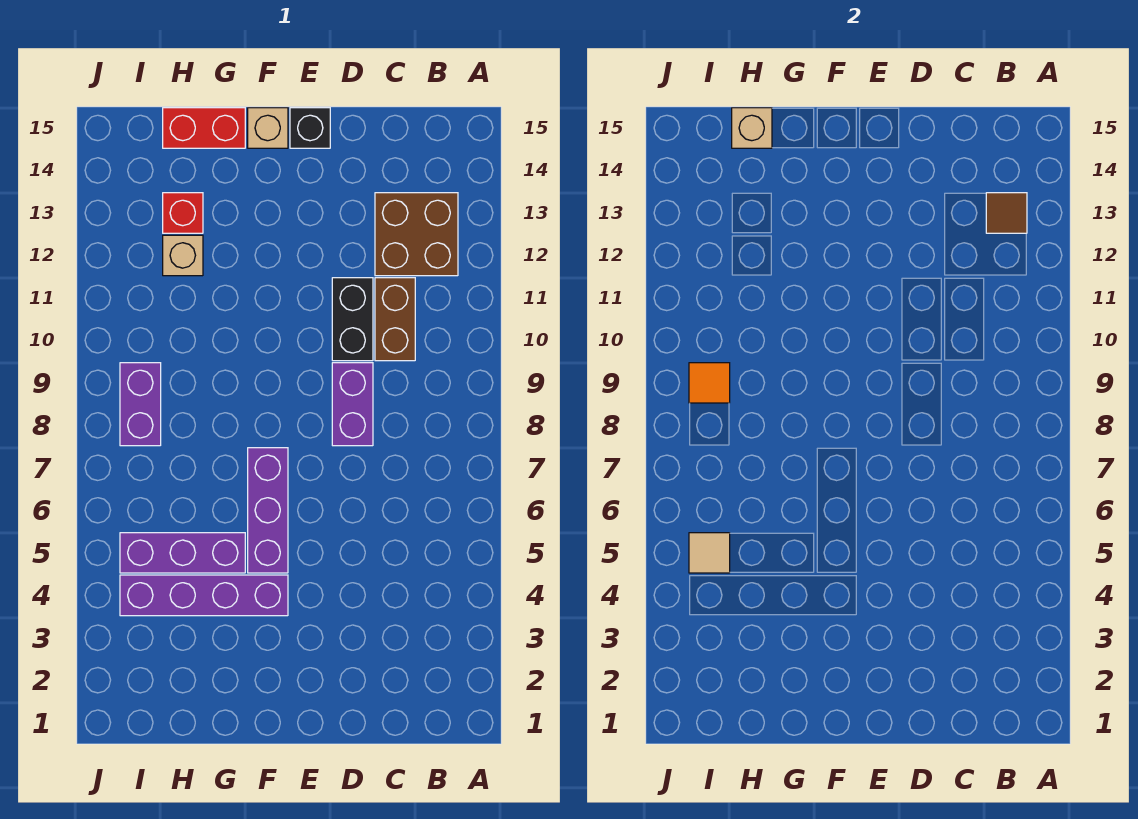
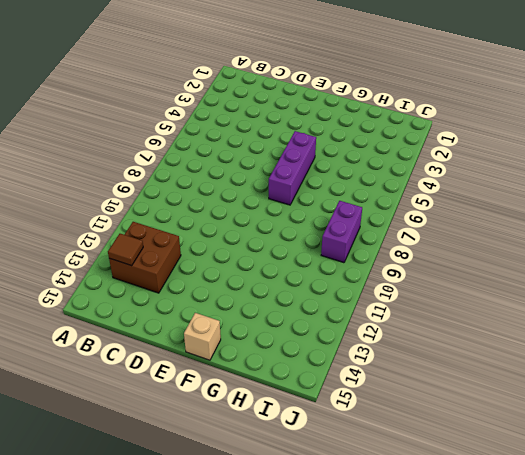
none -> brown brick C10:C11 level 1
none -> purple brick D8:D9 level 1
none -> black brick D10:D11 level 1

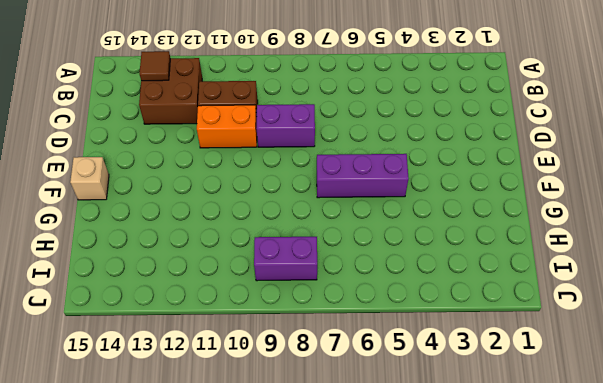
orange brick D10:D11 level 1 -> black brick D10:D11 level 1
none -> black brick E15 level 1
none -> purple brick F4:I4 level 1
none -> purple brick G5:I5 level 1

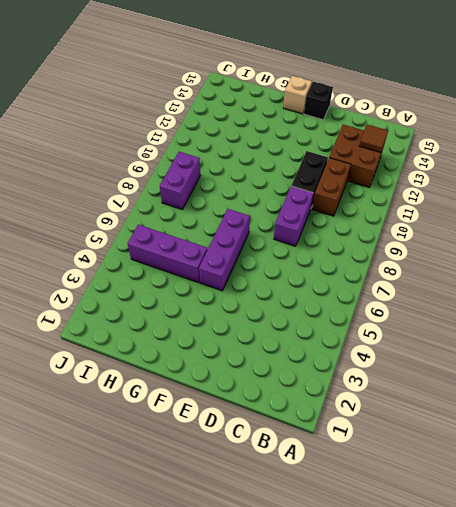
none -> purple brick F4:I4 level 1
none -> red brick G15:H15 level 1
none -> tan brick H12 level 1

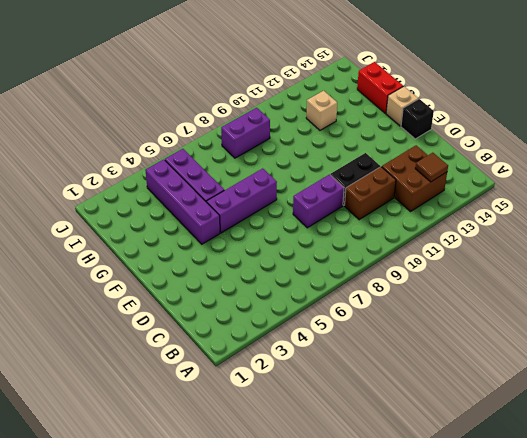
none -> red brick H13 level 1
none -> tan brick H15 level 2
none -> tan tile I5 level 2

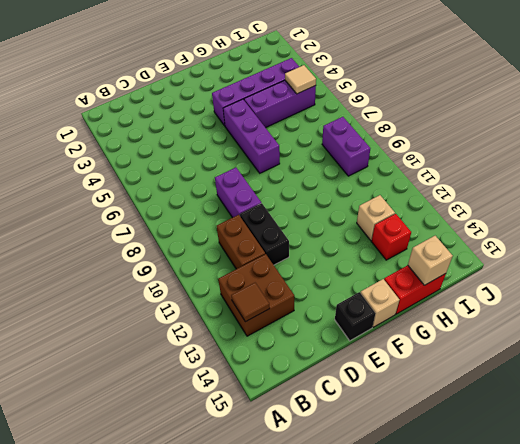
none -> orange tile I9 level 2

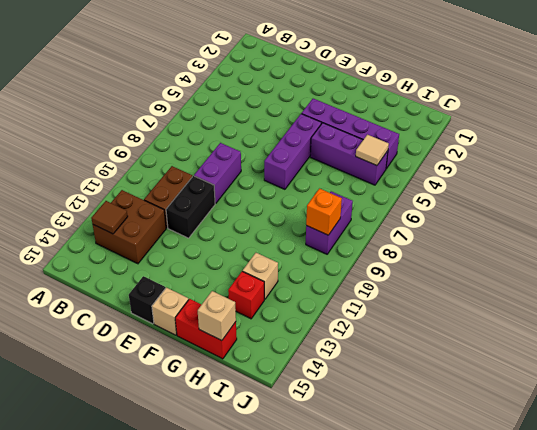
orange brick I9 level 2 -> orange tile I9 level 2

